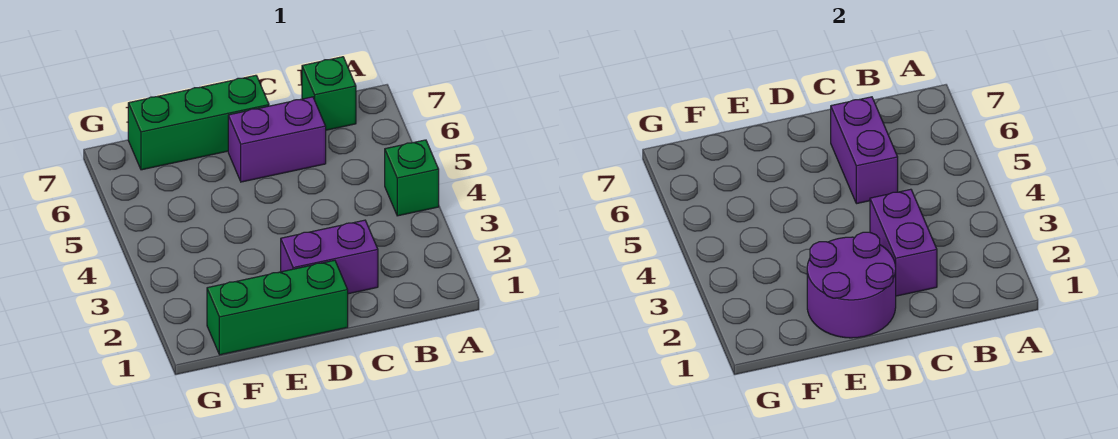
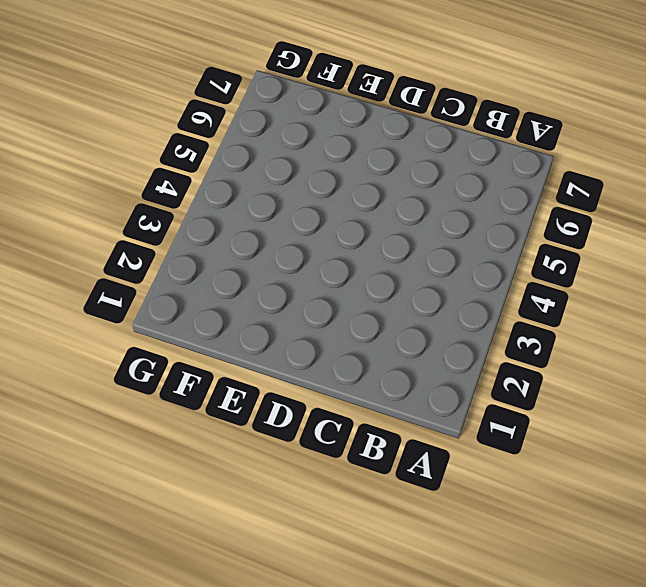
none -> green brick A4 level 1
none -> green brick B7 level 1

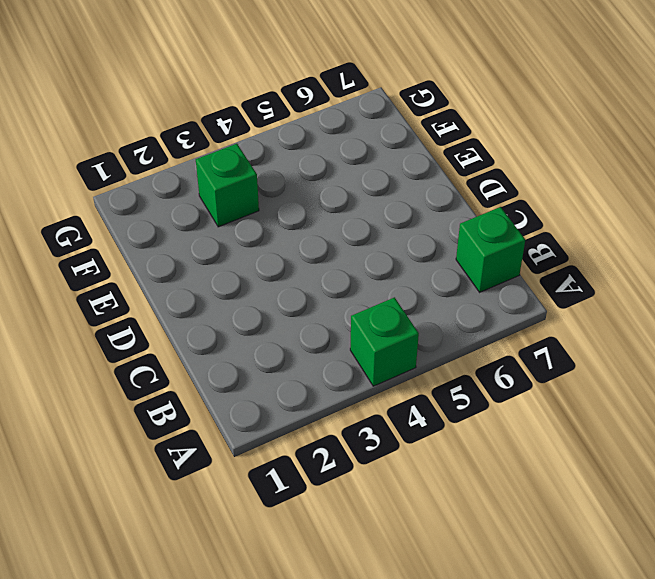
green brick F3 level 1 -> none
none -> purple brick C2:D2 level 1
none -> purple brick C6:D6 level 1

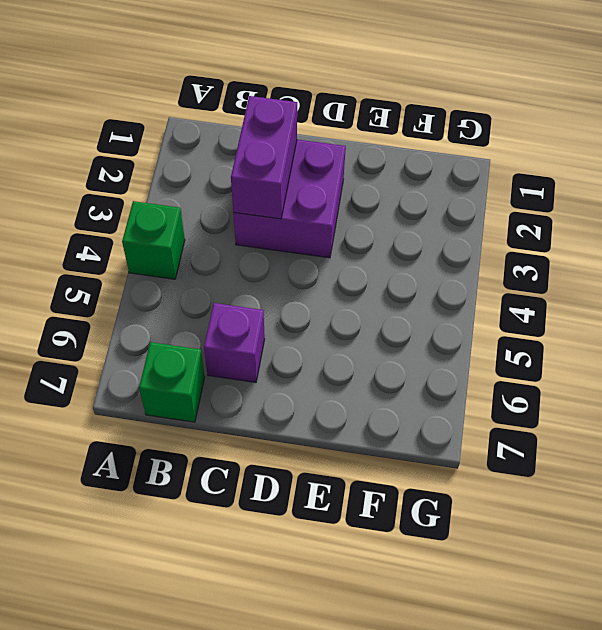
purple brick C2:D3 level 1 -> purple brick C2:D2 level 1
purple brick C6 level 1 -> purple brick C6:D6 level 1
none -> green brick D1:F1 level 1
none -> green brick D7:F7 level 1

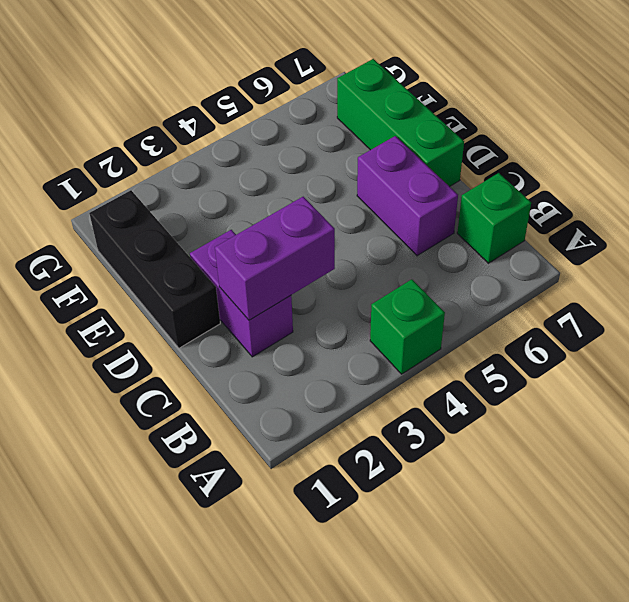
black brick D1:F1 level 1 -> green brick D1:F1 level 1
none -> purple brick C5:C6 level 2
none -> purple round brick D1:E2 level 2

